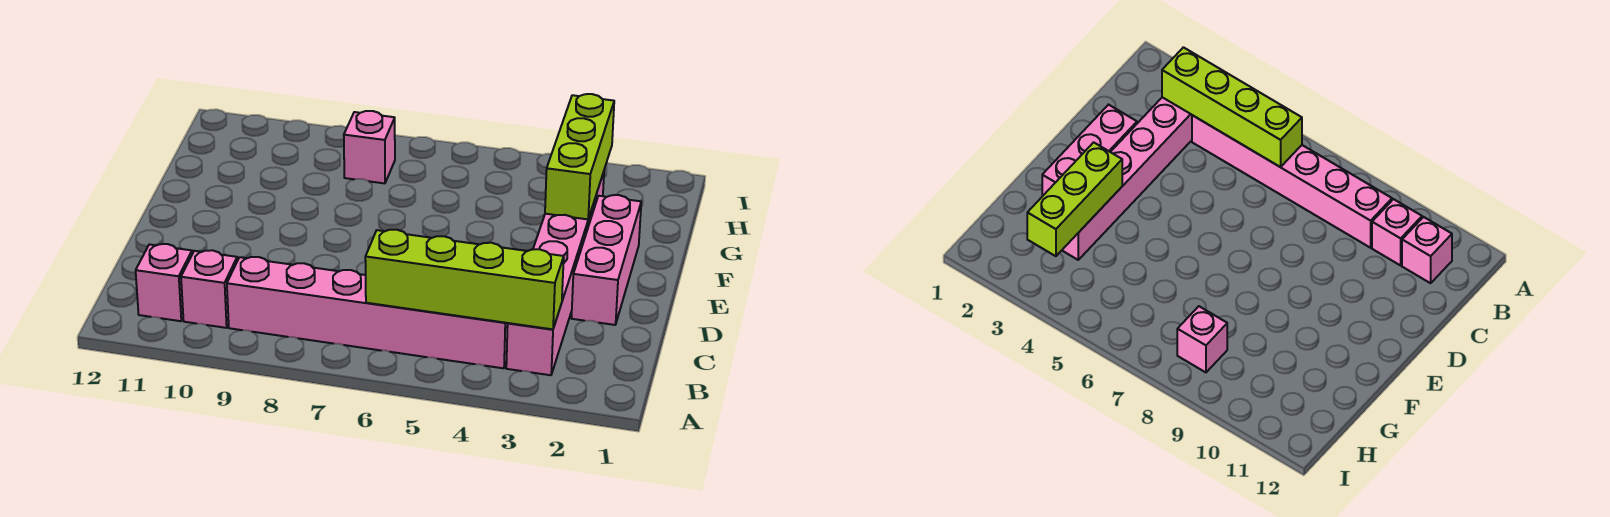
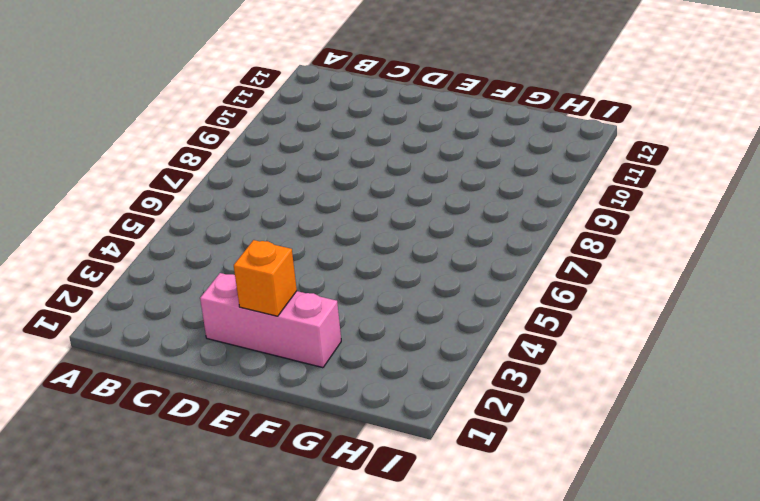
orange brick E2 level 2 -> none
none -> pink brick B3:G3 level 1
none -> pink brick B4:B9 level 1

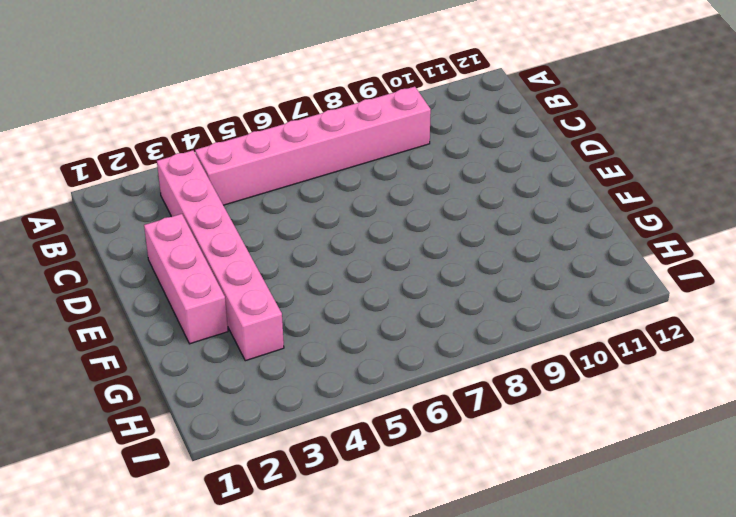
none -> pink brick B10 level 1
none -> pink brick B11 level 1

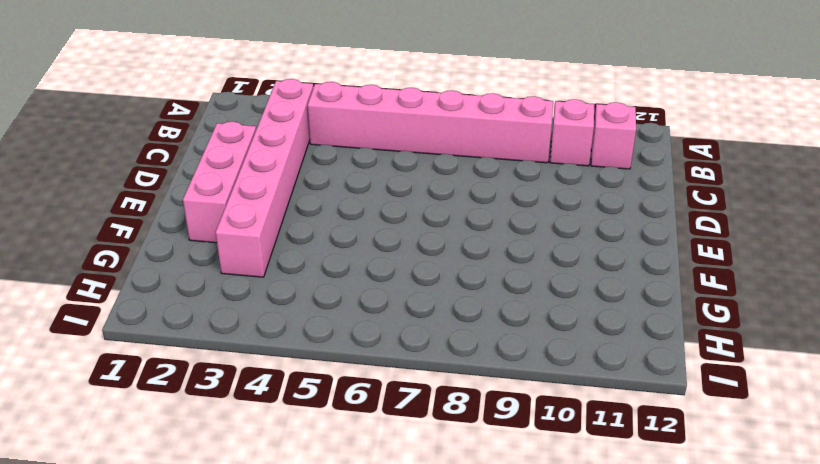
none -> pink brick H8 level 1
none -> lime brick B3:B6 level 2

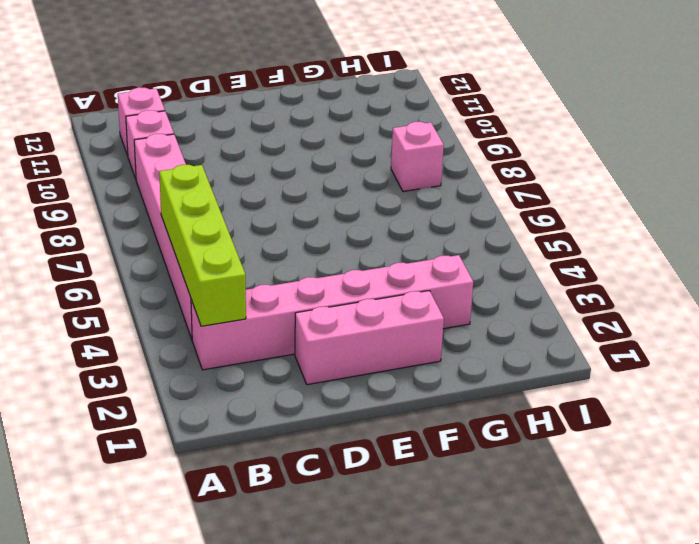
none -> lime brick F3:H3 level 2

